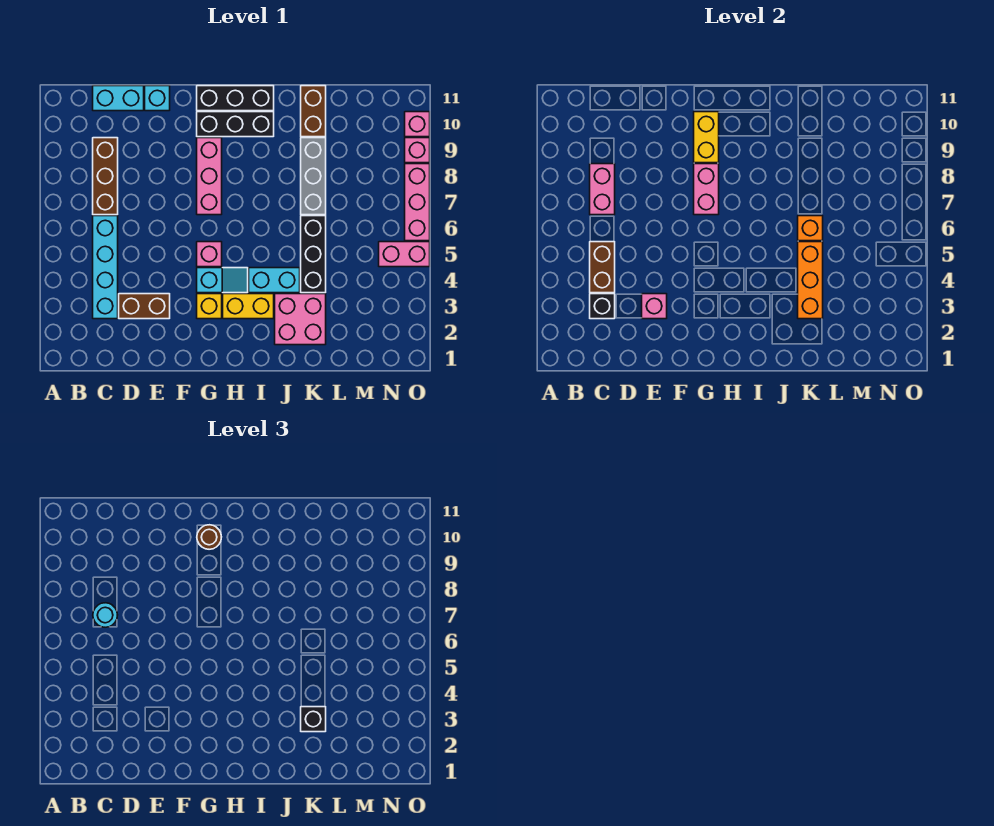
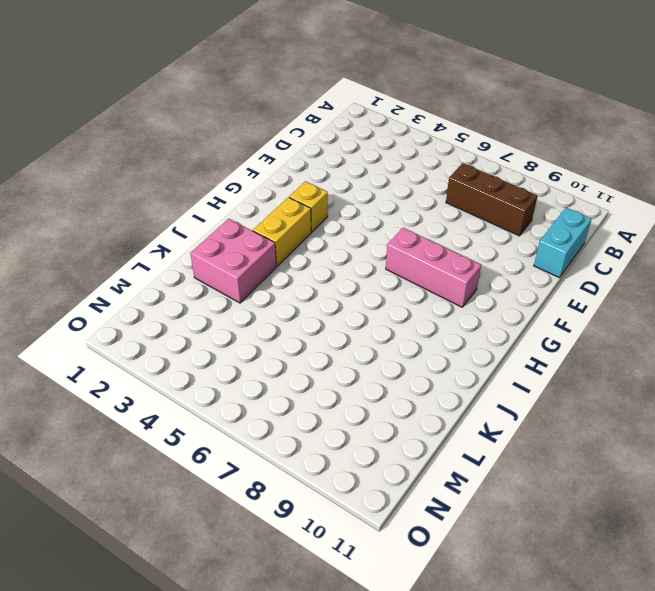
none -> cyan brick C3:C6 level 1
none -> brown brick D3:E3 level 1
none -> cyan brick E11 level 1
none -> cyan slope G4:H4 level 1 top G

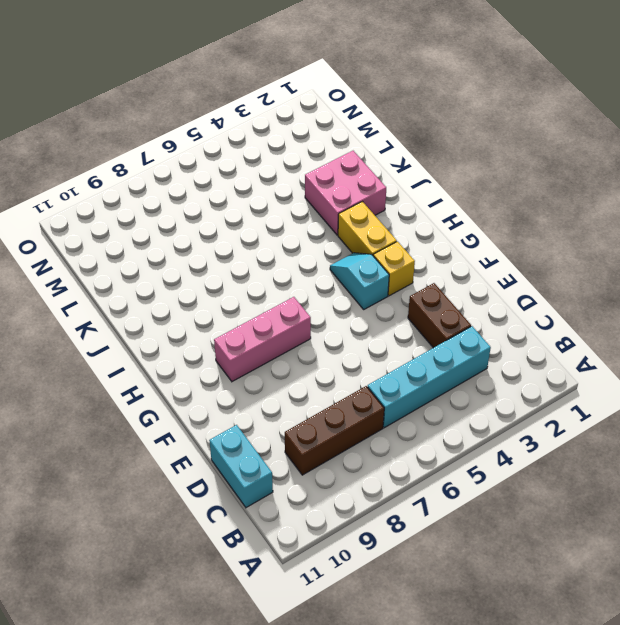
none -> cyan brick E11 level 1
none -> pink brick G5 level 1
none -> black brick G10:I10 level 1
none -> black brick G11:I11 level 1

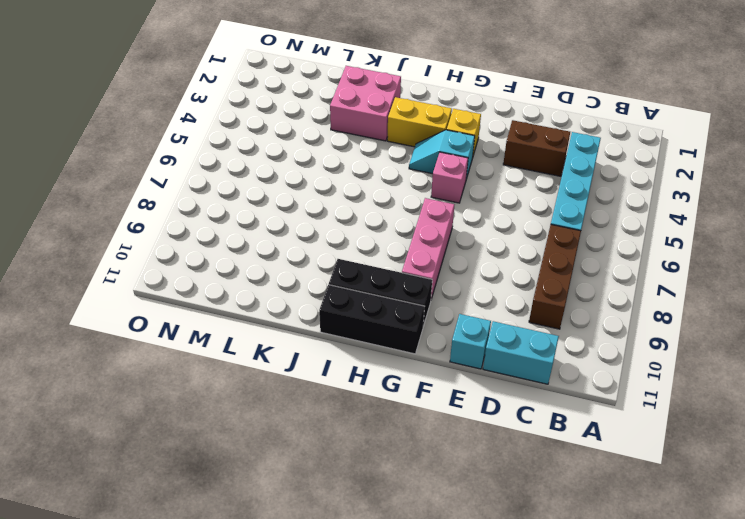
none -> cyan brick I4:J4 level 1
none -> black brick K4:K6 level 1
none -> grey brick K7:K9 level 1
none -> brown brick K10:K11 level 1

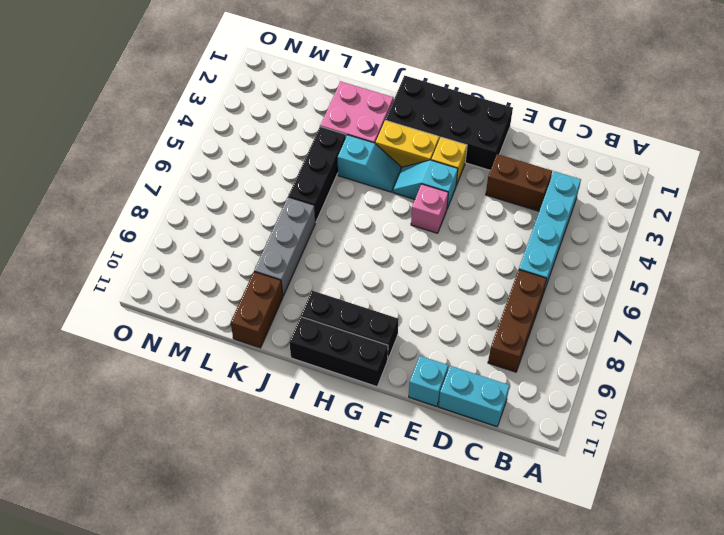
black brick F1:I2 level 1 -> none
cyan slope I4:J4 level 1 top J -> cyan brick I4:J4 level 1
none -> pink brick G7:G9 level 1
none -> pink brick N5:O5 level 1
none -> pink brick O6:O8 level 1
none -> pink brick O9 level 1

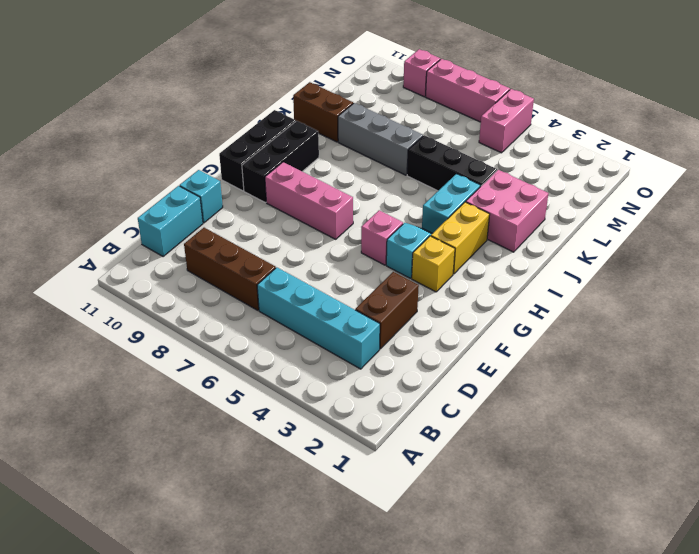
none -> pink brick O10 level 1
none -> black brick C3 level 2
none -> brown brick C4:C5 level 2
none -> pink brick C7:C8 level 2

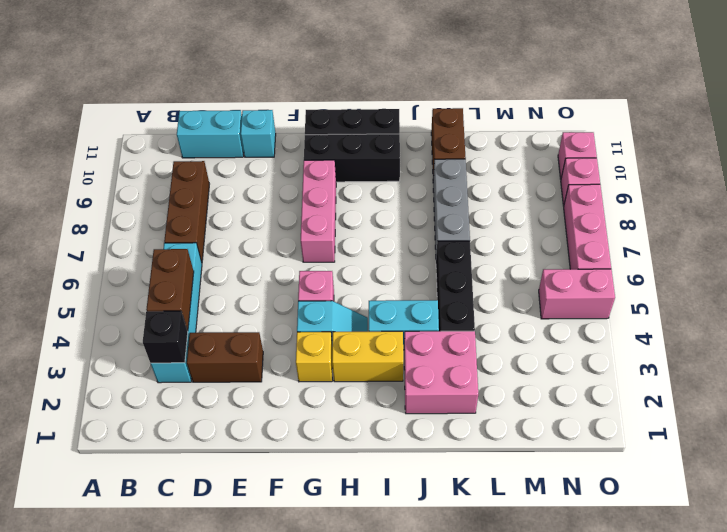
none -> pink brick C7:C8 level 2
none -> pink brick E3 level 2
none -> pink brick G7:G8 level 2
none -> yellow brick G9:G10 level 2

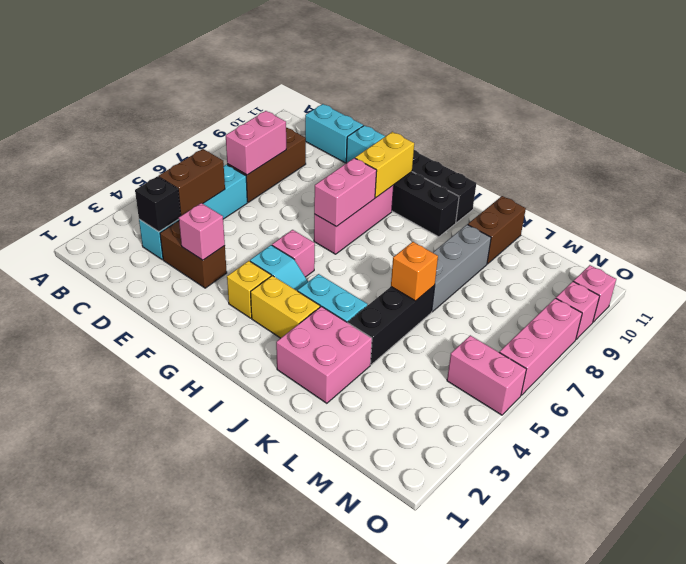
none -> orange brick K3:K5 level 2
none -> cyan round brick C7 level 3
none -> brown round brick G10 level 3
none -> black brick K3 level 3

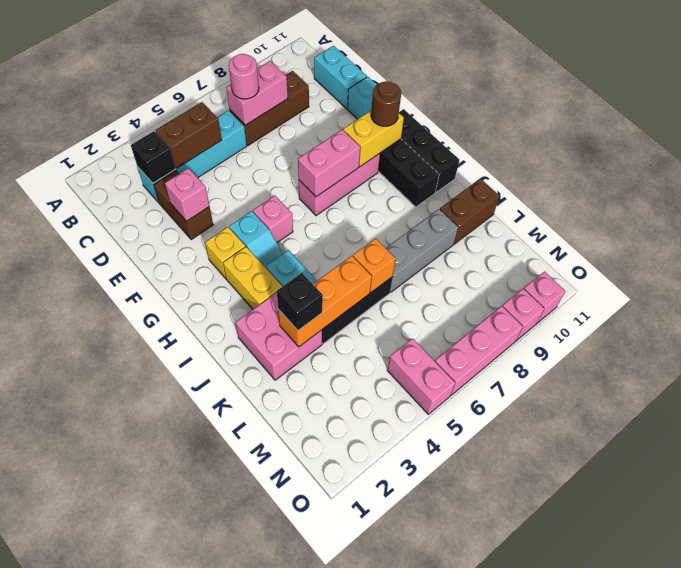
pink round brick C7 level 3 -> cyan round brick C7 level 3

